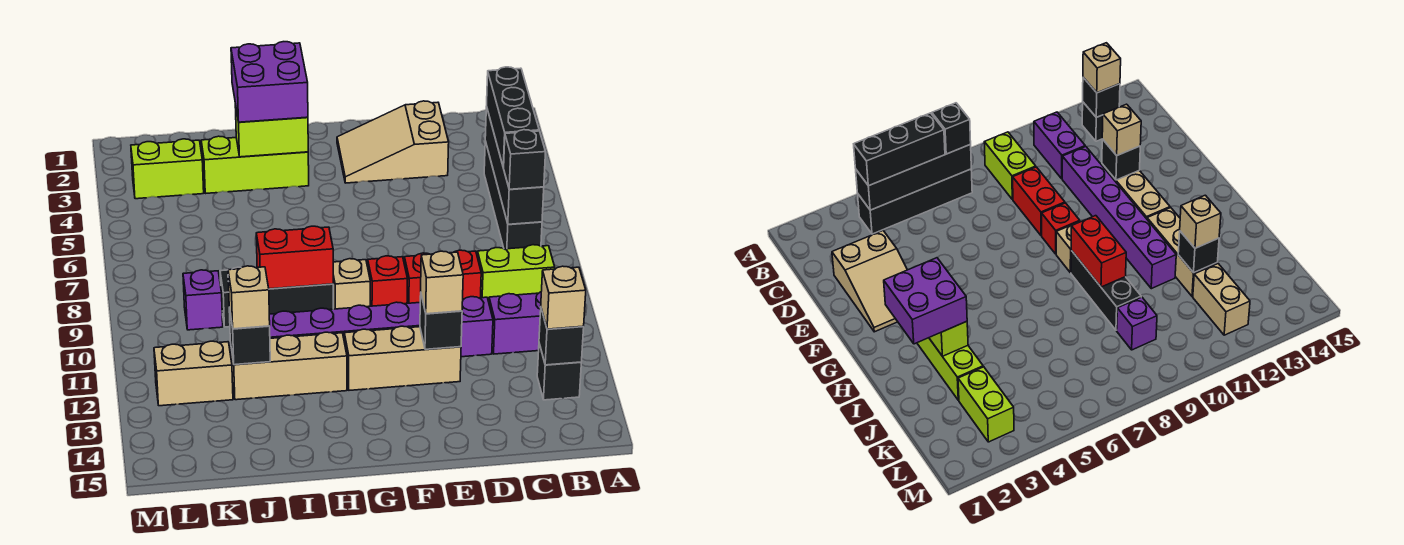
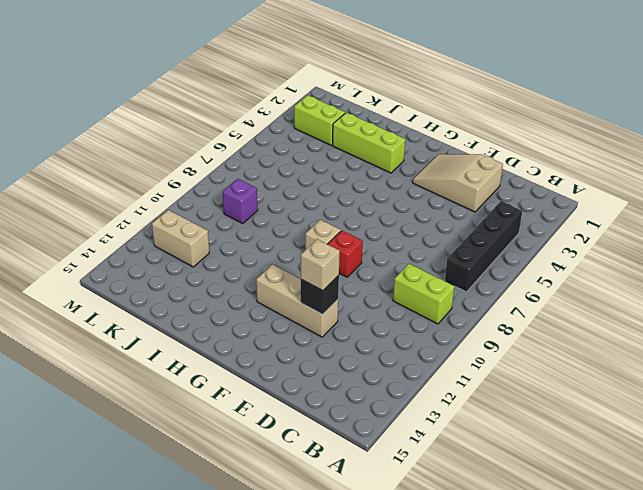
none -> purple brick B11:C11 level 1
none -> black brick B13 level 1
none -> red brick D9:E9 level 1

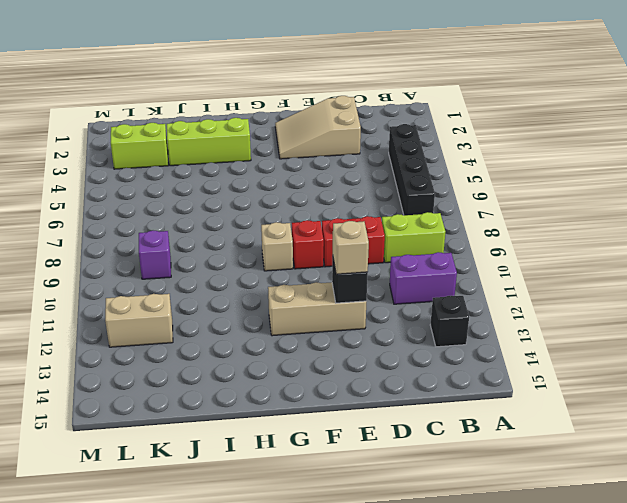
none -> purple brick D11:I11 level 1
none -> black brick H9:J9 level 1
none -> tan brick H12:J12 level 1

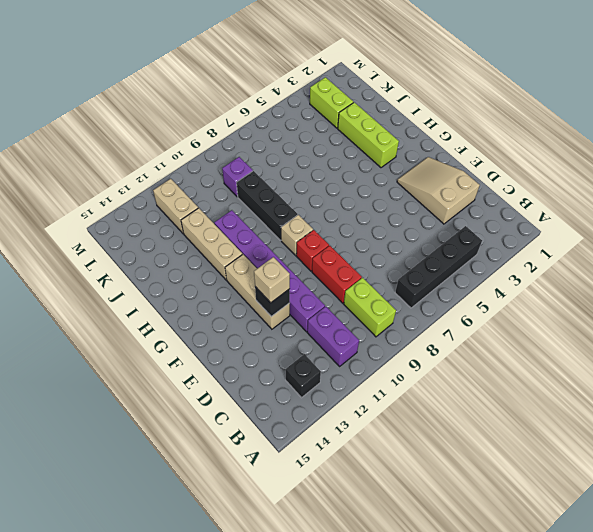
none -> black brick B4:B7 level 2
none -> black brick B13 level 2
none -> lime brick H3:I3 level 2

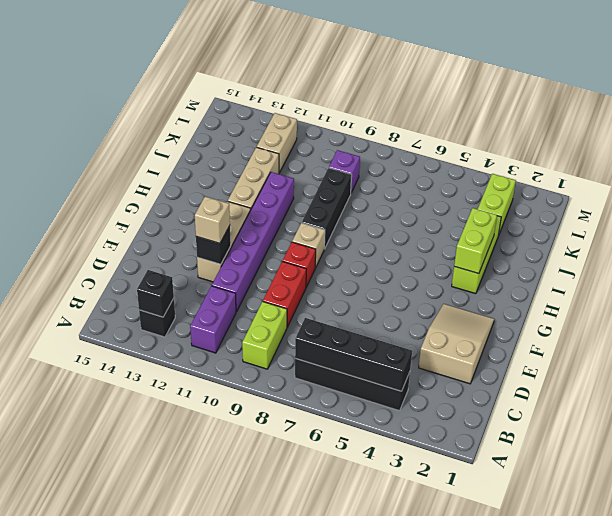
none -> red brick H9:I9 level 2
none -> black brick J12 level 2
none -> black brick B4:B6 level 3

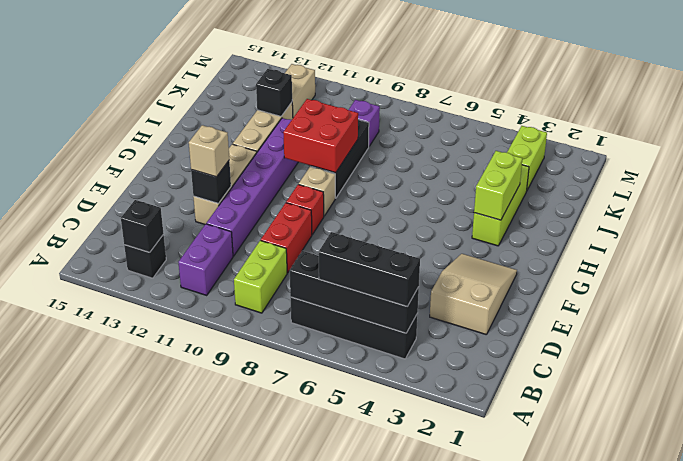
red brick H9:I10 level 2 -> red brick H9:I9 level 2
none -> black brick B7 level 3
none -> tan brick B13 level 3
none -> purple brick H2:I3 level 3

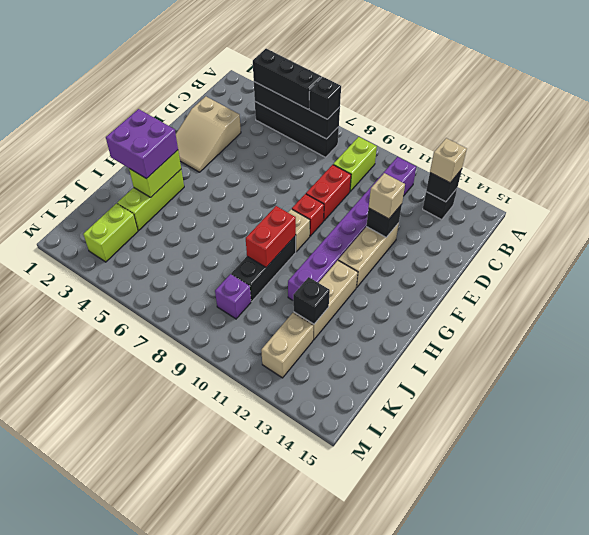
none -> tan brick J12 level 3

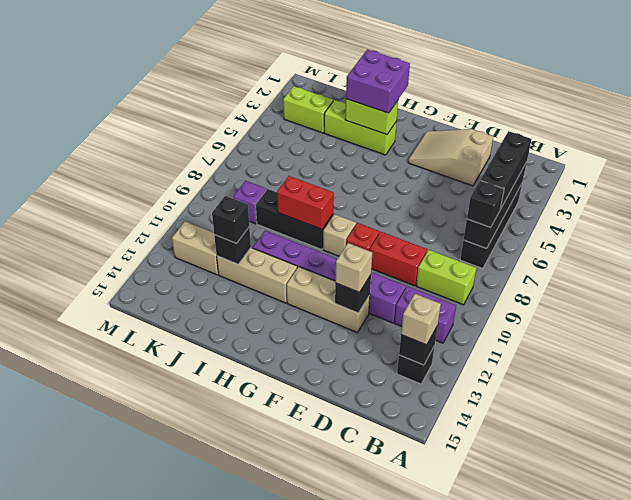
black brick J12 level 3 -> tan brick J12 level 3

